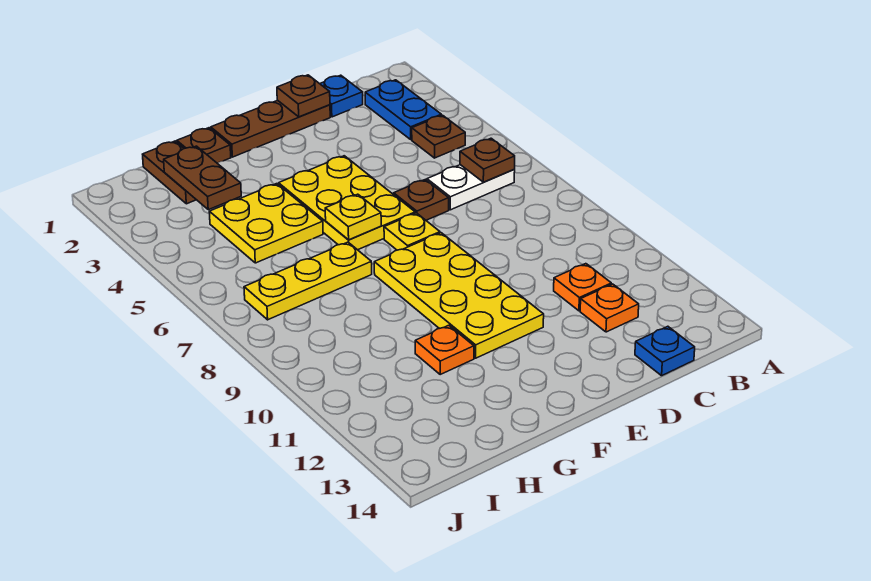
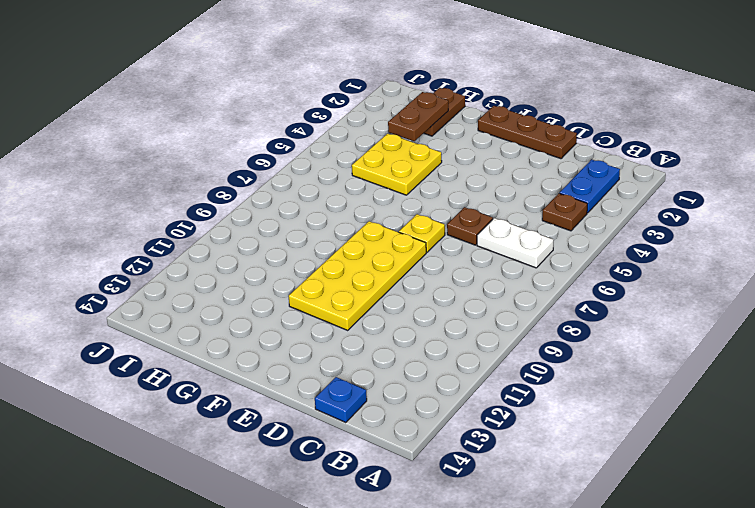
none -> blue plate C1 level 1
none -> orange plate C11 level 1
none -> orange plate C12 level 1

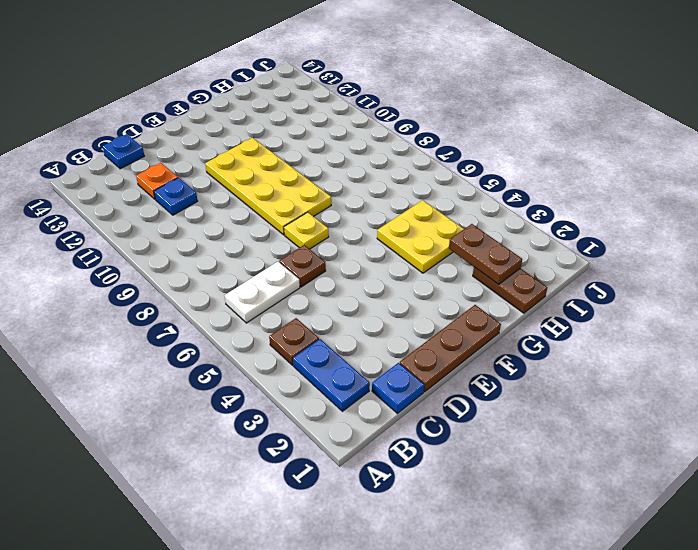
blue plate C11 level 1 -> orange plate C11 level 1
none -> yellow plate E4:F6 level 1
none -> brown plate G1 level 1
none -> yellow plate G7:I7 level 1

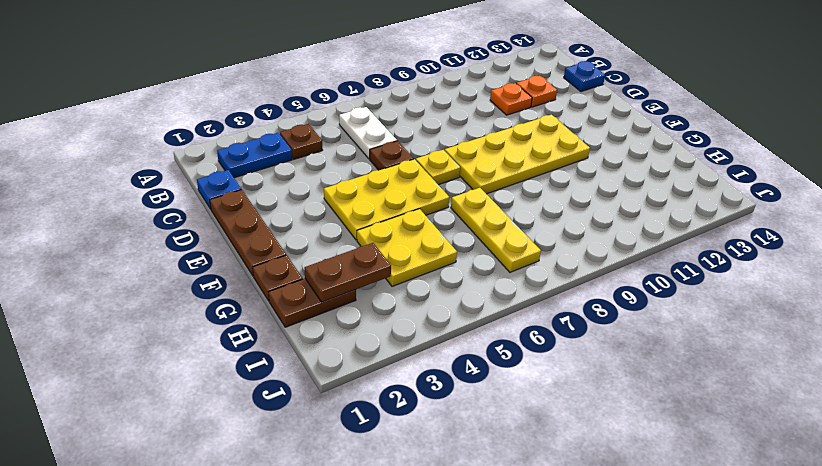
none -> orange plate G11 level 1
none -> brown plate B6 level 2
none -> brown plate D1 level 2

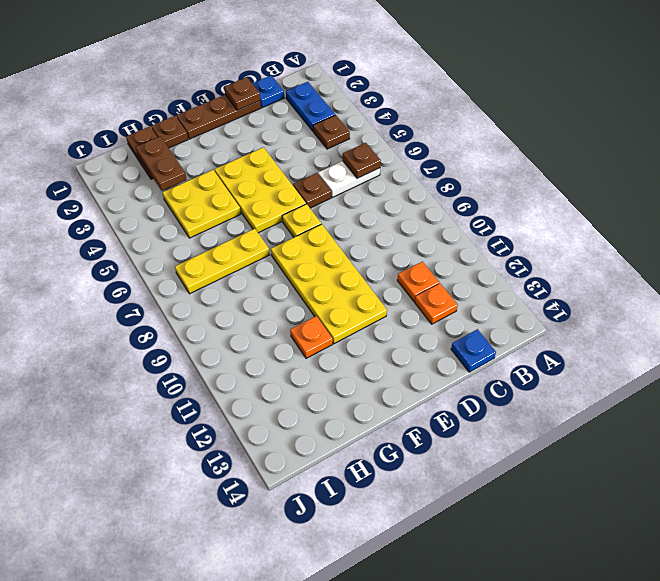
none -> yellow plate F6 level 2

